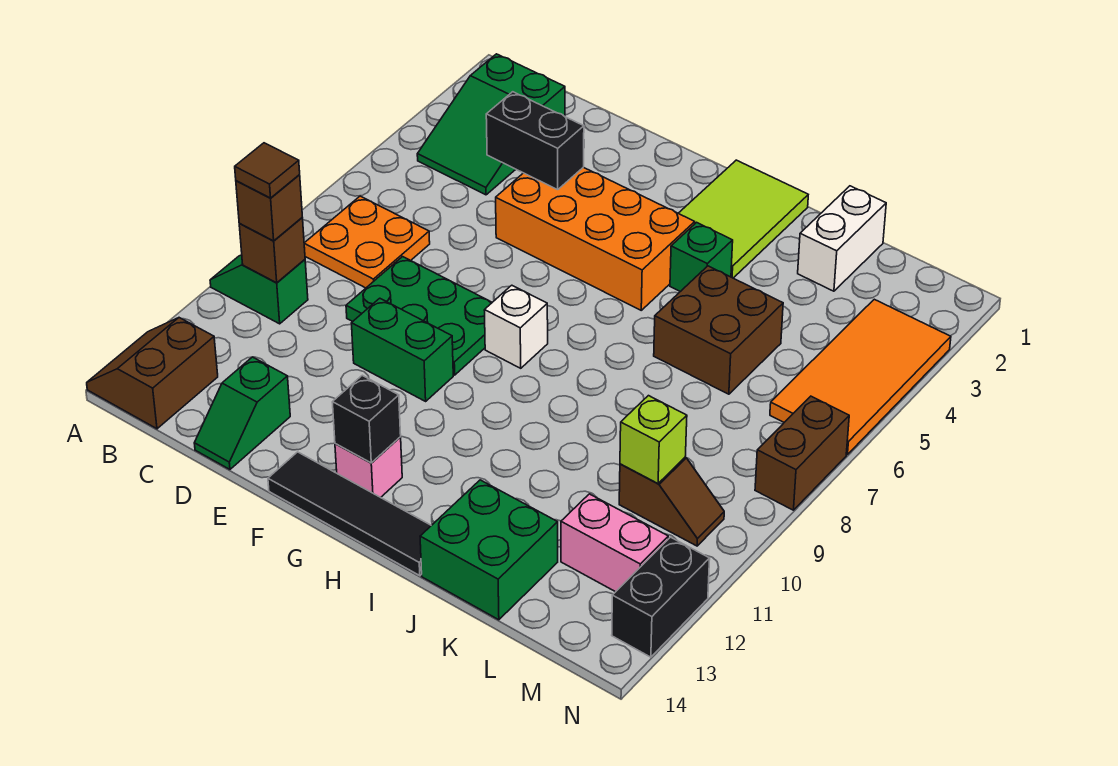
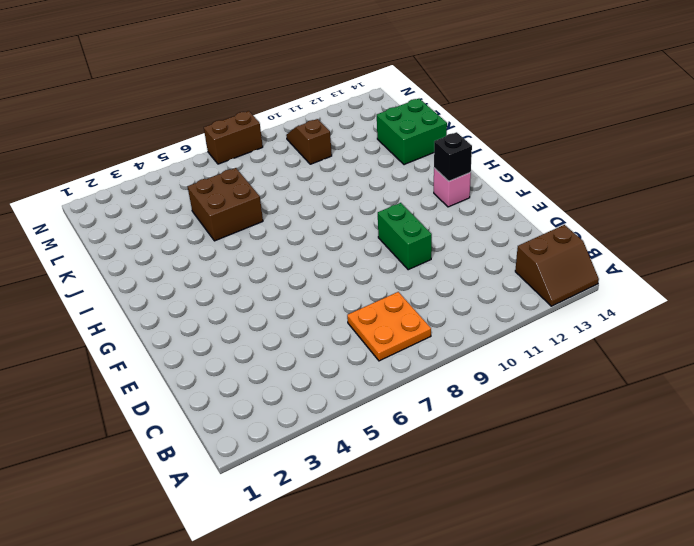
none -> green slope A10:B10 level 1 top B
none -> green slope B2:C4 level 1 top 2
none -> green plate D8:F9 level 1

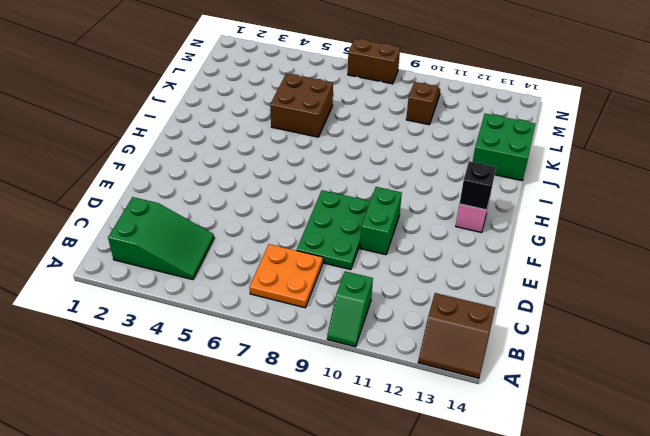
none -> green slope D13:D14 level 1 top 13
none -> orange brick E4:H5 level 1
none -> black tile F14:I14 level 1

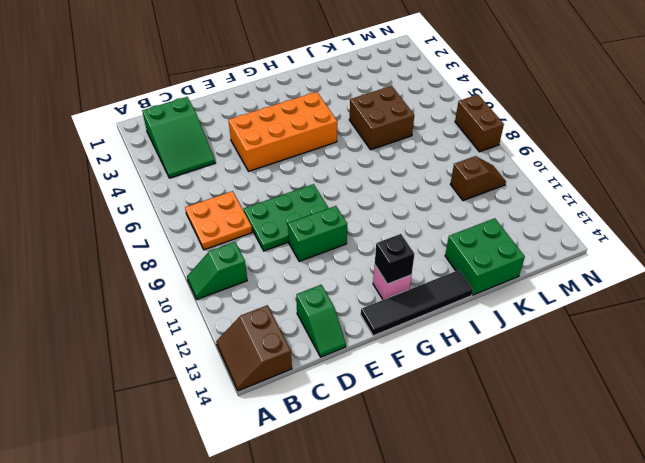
none -> white brick G8 level 1
none -> lime tile H1:I3 level 1
none -> green brick I4 level 1

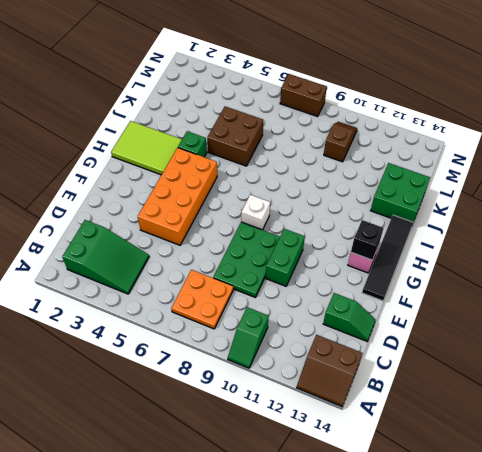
none -> white brick K1:K2 level 1
none -> pink brick L12:M12 level 1
none -> orange tile M3:N6 level 1

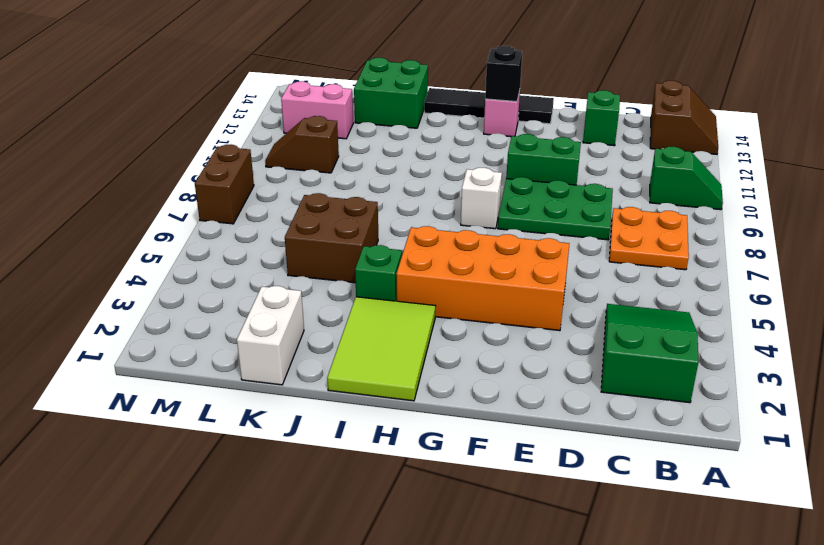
none -> orange tile M3:N6 level 1
none -> black brick N12:N13 level 1
none -> brown brick B10 level 2

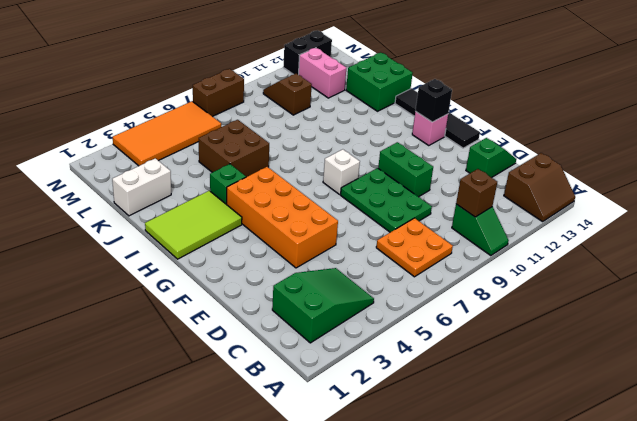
none -> black brick D4:E4 level 2
none -> lime brick L10 level 2
none -> brown brick B10 level 3

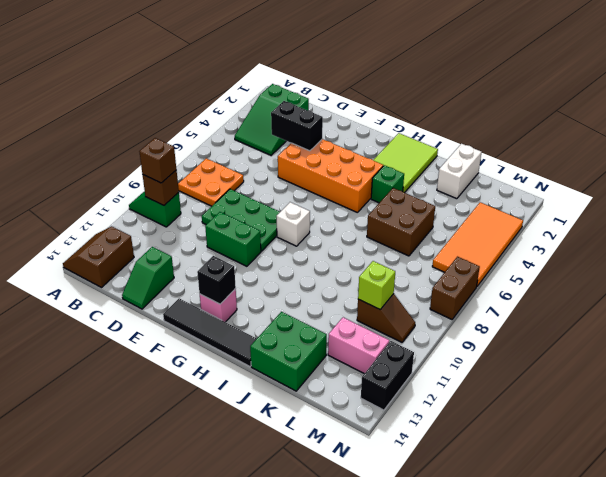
none -> brown tile B10 level 4

